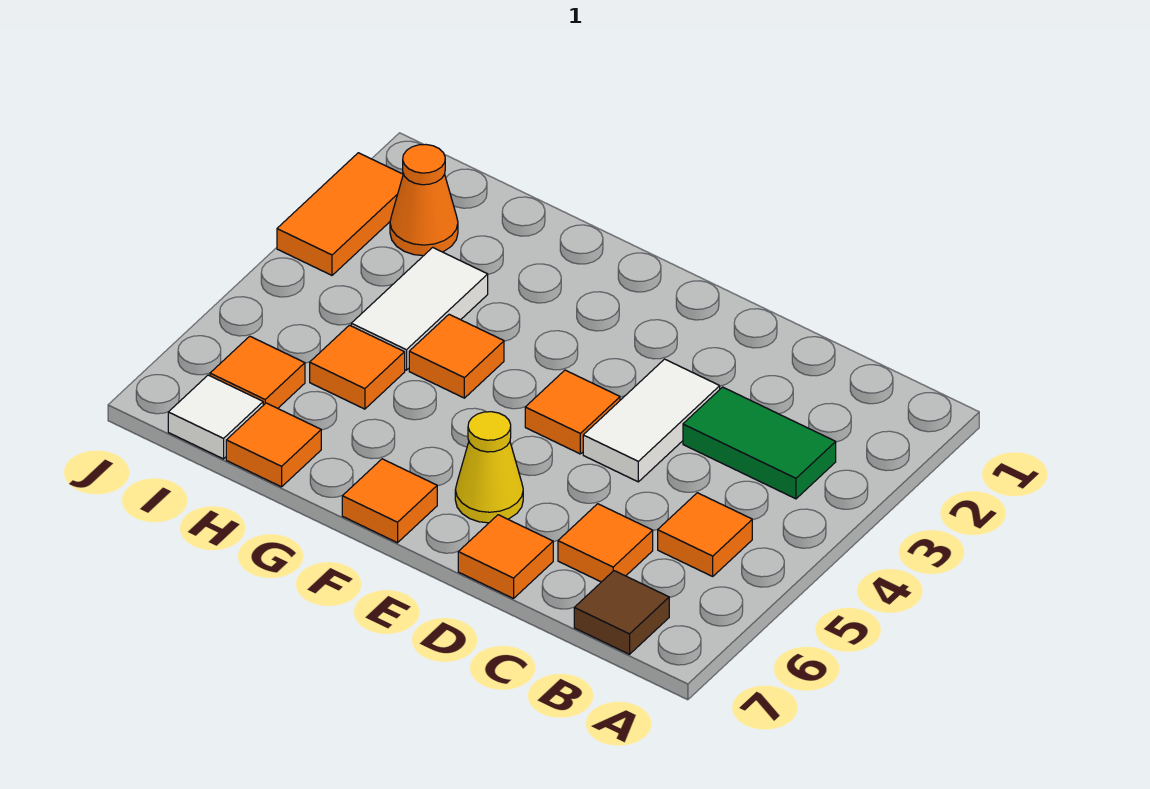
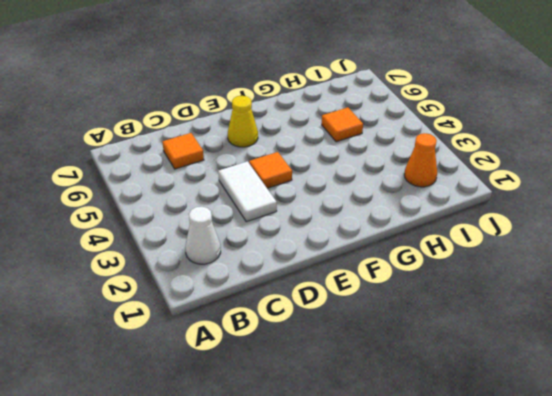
white cone B2 level 1 -> none
none -> green tile B3:C3 level 1
none -> orange tile B5 level 1
none -> brown tile B7 level 1

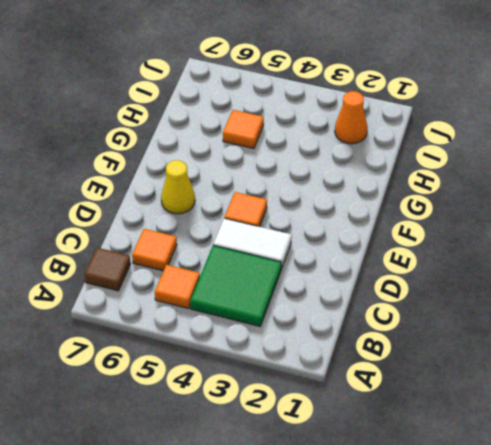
green tile B3:C4 level 1 -> green tile B3:C3 level 1
none -> orange tile D7 level 1
none -> orange tile F7 level 1
none -> orange tile G4 level 1

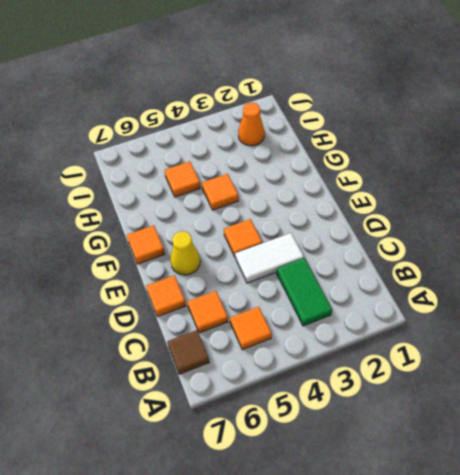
none -> white tile H3:H4 level 1
none -> orange tile H7 level 1
none -> orange tile I6 level 1

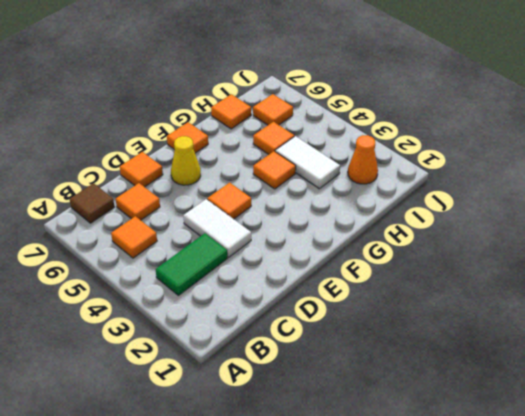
none -> white tile I7 level 1
none -> orange tile J2:J3 level 1

